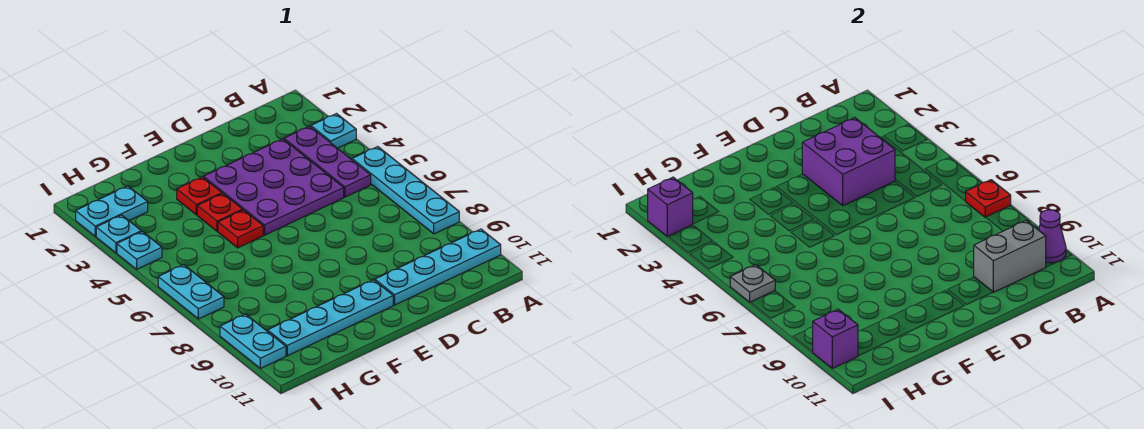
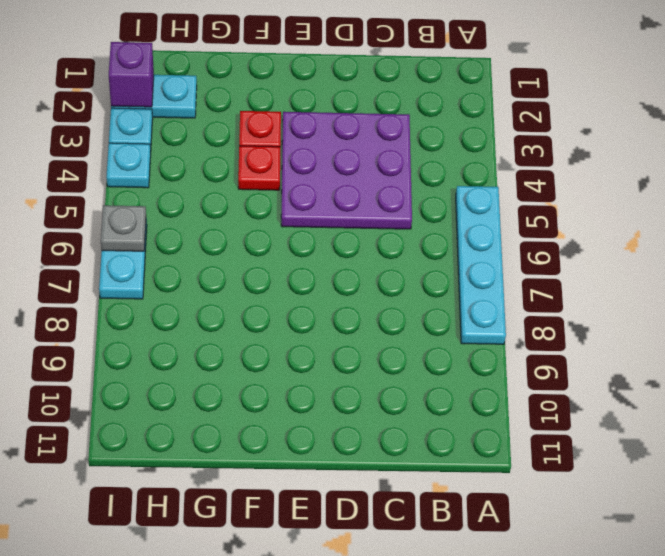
none -> cyan plate A3 level 1
none -> cyan plate A10:D10 level 1
none -> purple plate B3:B5 level 1

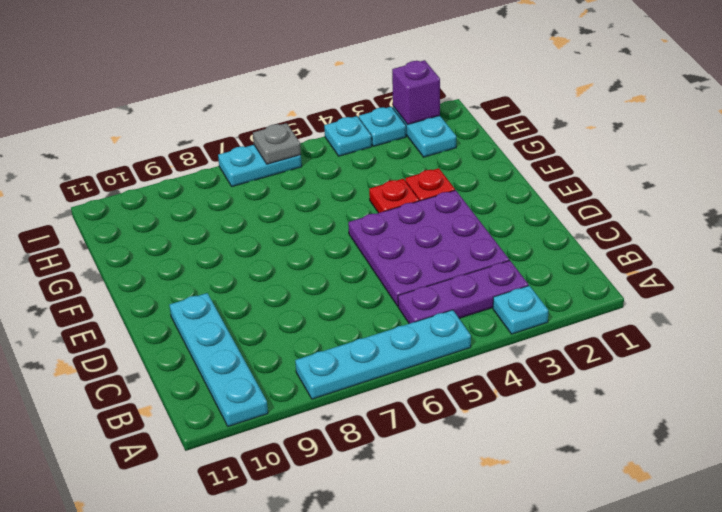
none -> cyan plate E10:H10 level 1
none -> red plate F5 level 1
none -> cyan plate I9:I10 level 1

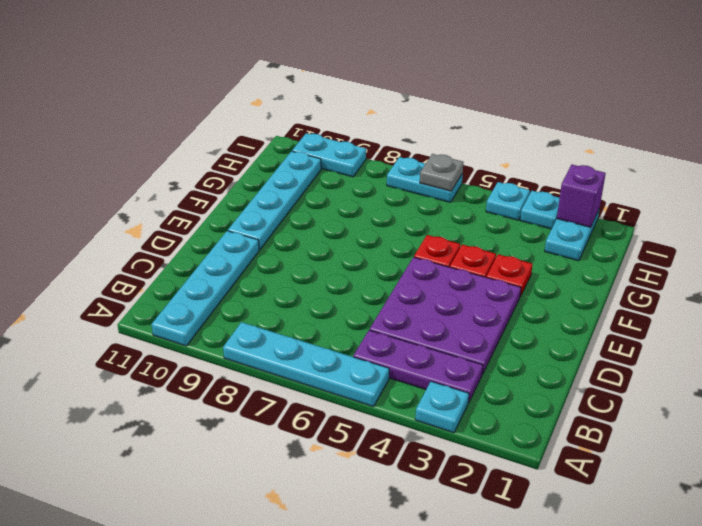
none -> red plate A7 level 2
none -> purple cone A10 level 2
none -> grey brick B10:C10 level 2

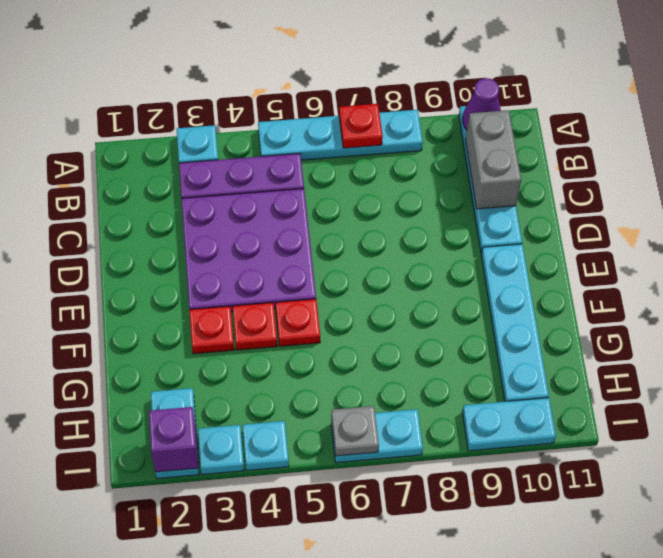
none -> purple brick C3:D4 level 2
none -> purple brick I10 level 2

